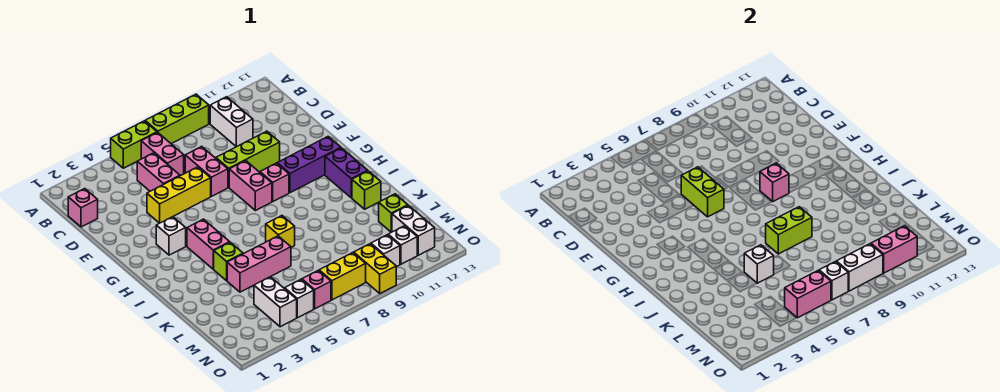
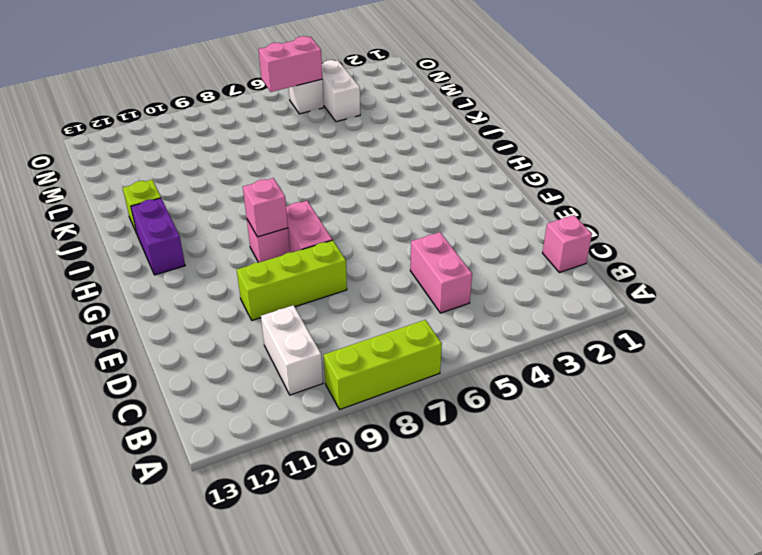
none -> lime brick A5:A6 level 1
none -> pink brick B6:C6 level 1
none -> pink brick D7:E7 level 1
none -> yellow brick E4:E6 level 1

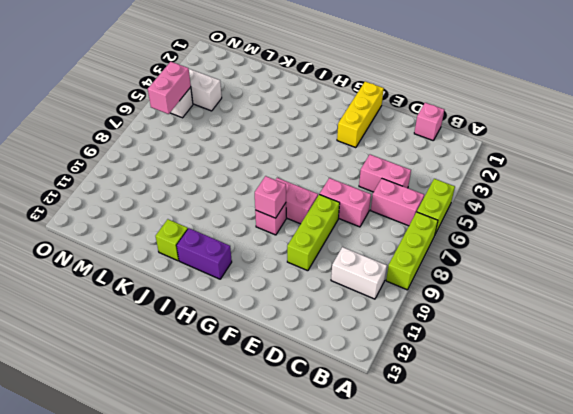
yellow brick F1:F3 level 1 -> yellow brick E4:E6 level 1
none -> white brick G3 level 1
none -> purple brick G10:G12 level 1
none -> pink brick H4:I4 level 1
none -> lime brick J4 level 1

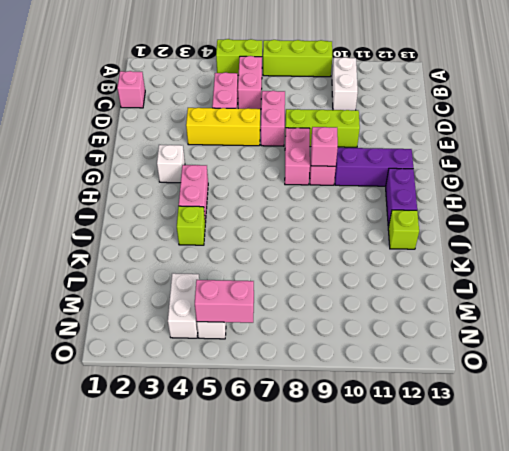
none -> yellow brick J7 level 1
none -> pink brick K4:K6 level 1
none -> lime brick L12 level 1
none -> white brick M12:N12 level 1

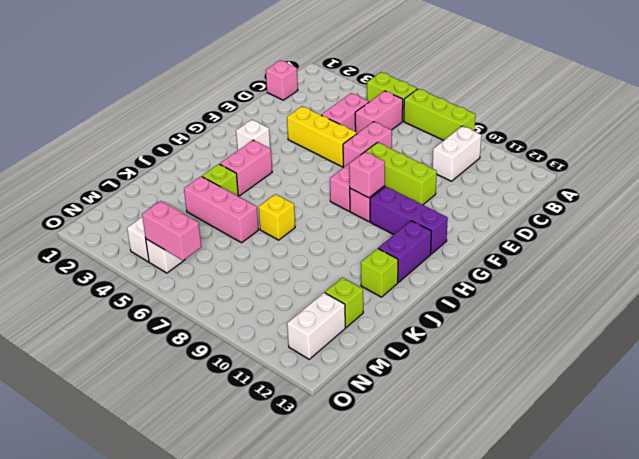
none -> pink brick N6 level 1
none -> yellow brick N7:N8 level 1
none -> yellow brick N9:O9 level 1
none -> white brick N10 level 1

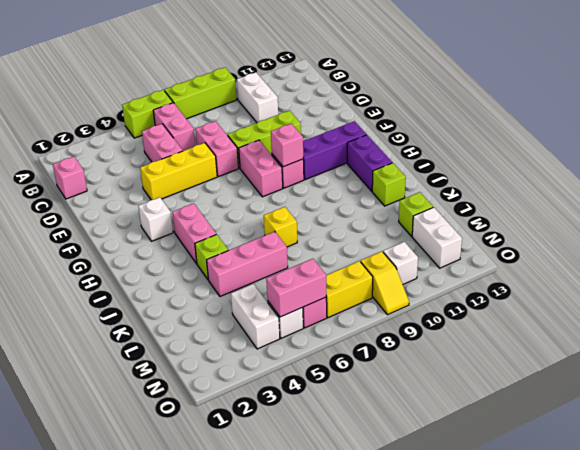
yellow slope N9:O9 level 1 top N -> yellow brick N9:O9 level 1
none -> white brick N11 level 1
none -> lime brick E6:F6 level 2
none -> lime brick J7:J8 level 2
none -> white brick K5 level 2

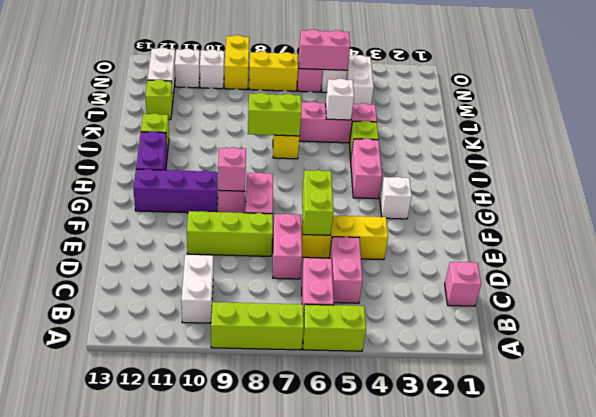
none -> white brick N7 level 2
none -> white brick N8:N9 level 2
none -> pink brick N10:N11 level 2

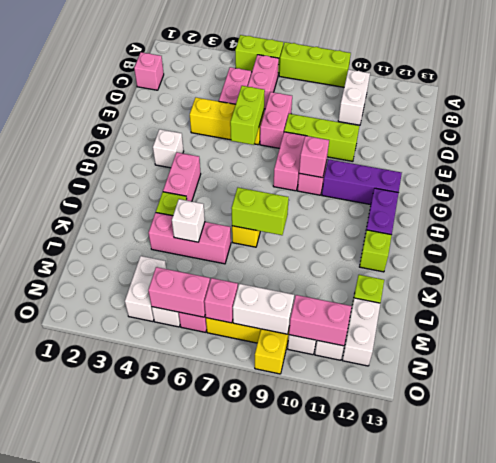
pink brick N7 level 2 -> white brick N7 level 2

